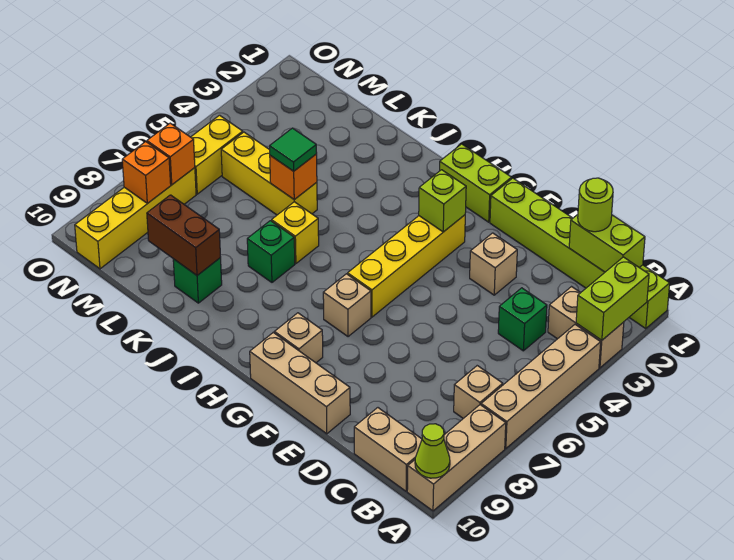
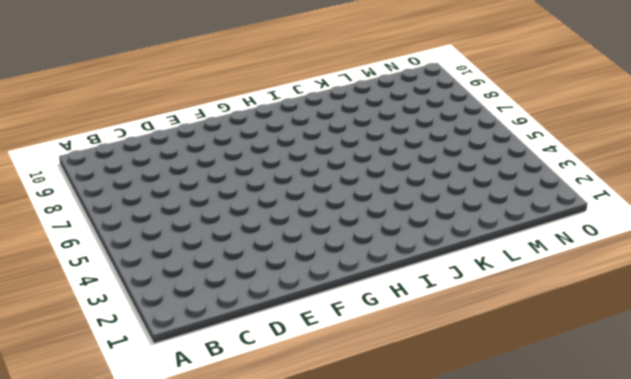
none -> lime brick A1:F1 level 1
none -> tan brick A3:B3 level 1
none -> tan brick A4:A7 level 1

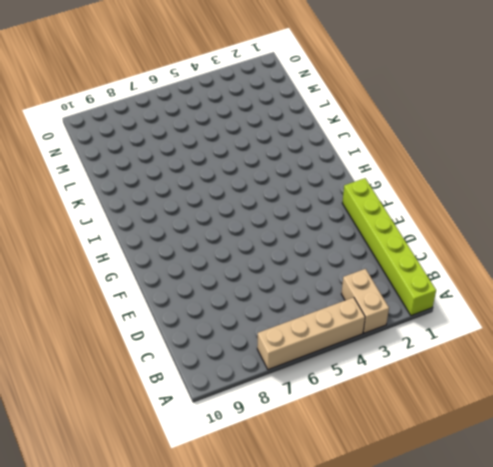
none -> tan brick A8:A10 level 1
none -> tan brick B7 level 1
none -> tan brick B10:C10 level 1

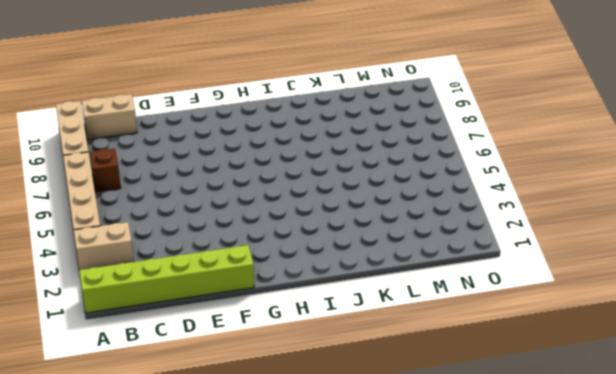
brown brick B7 level 1 -> tan brick B7 level 1
none -> green brick C4 level 1
none -> tan brick E3 level 1
none -> tan brick E10:G10 level 1

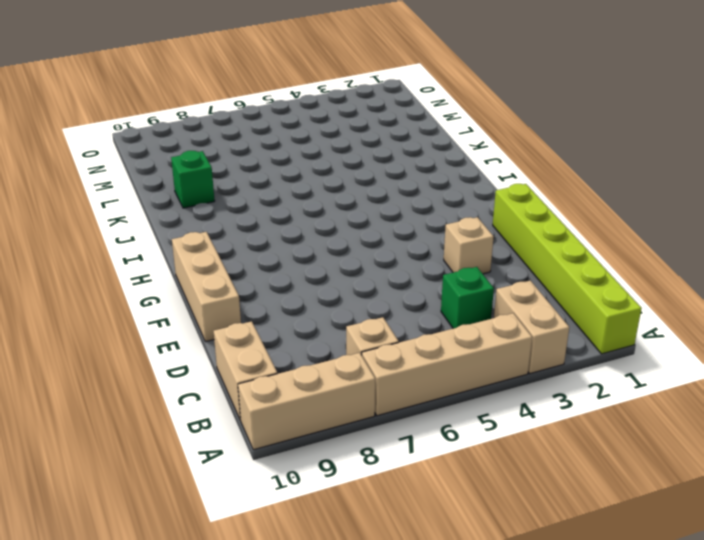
none -> lime brick G1:H1 level 1
none -> yellow brick G3:G6 level 1
none -> tan brick G7 level 1

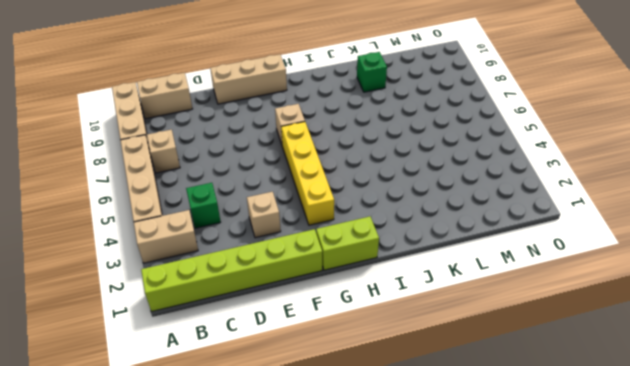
none -> tan brick G9 level 1
none -> yellow brick J6 level 1
none -> green brick J7 level 1

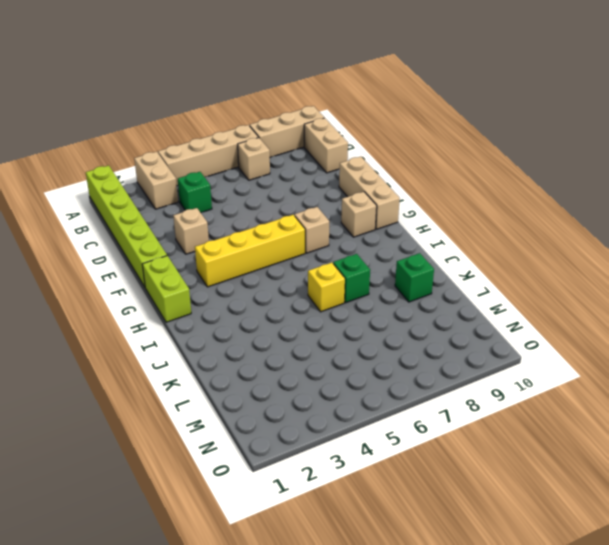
none -> yellow brick K5:M5 level 1
none -> yellow brick N5:N6 level 1
none -> yellow brick N7:N10 level 1

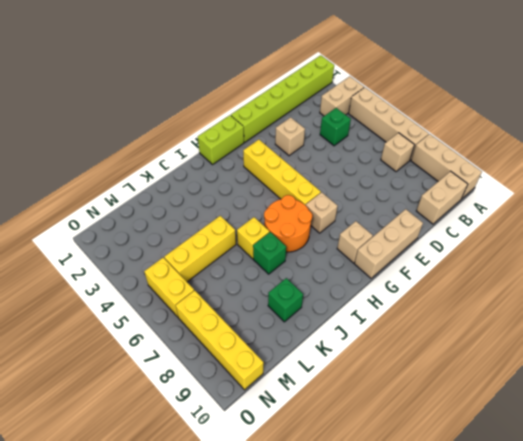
orange round brick H6:I7 level 1 -> none
none -> lime brick A2:A3 level 2
none -> lime cone A10 level 2
none -> lime brick B1:C1 level 2

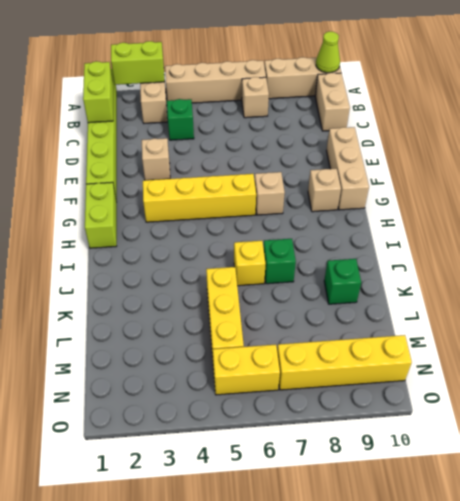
none -> lime brick G3 level 2
none -> orange brick K5 level 2
none -> brown brick K9:L9 level 2

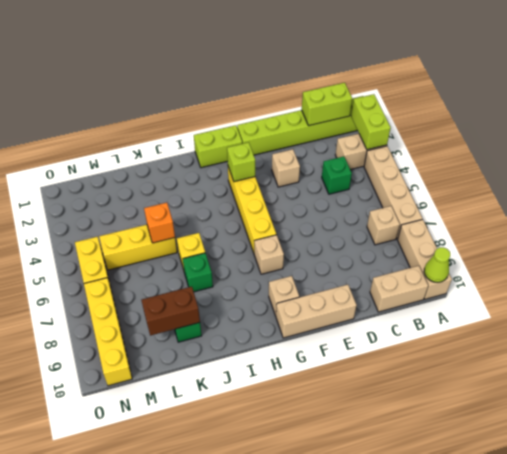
none -> orange brick N7 level 2
none -> orange brick N8 level 2
none -> lime round brick C1 level 3

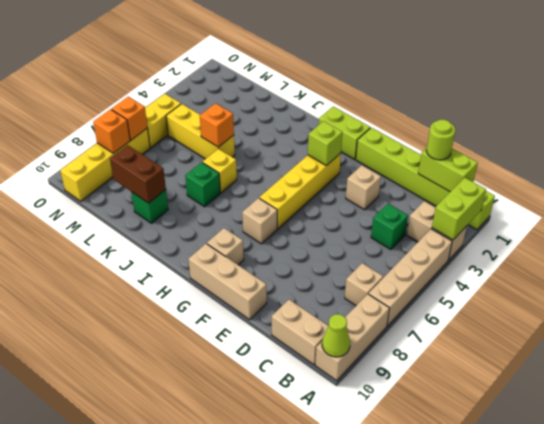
none -> green tile K5 level 3

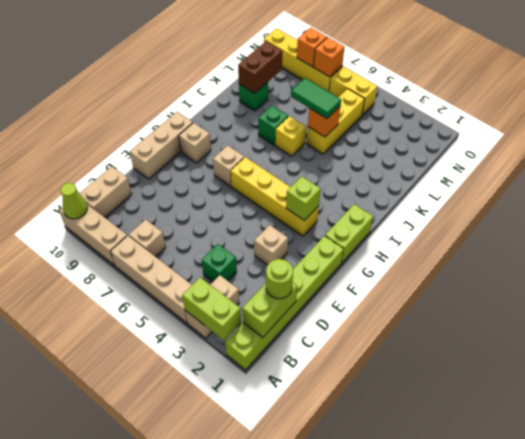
green tile K5:K6 level 3 -> green tile K5 level 3

